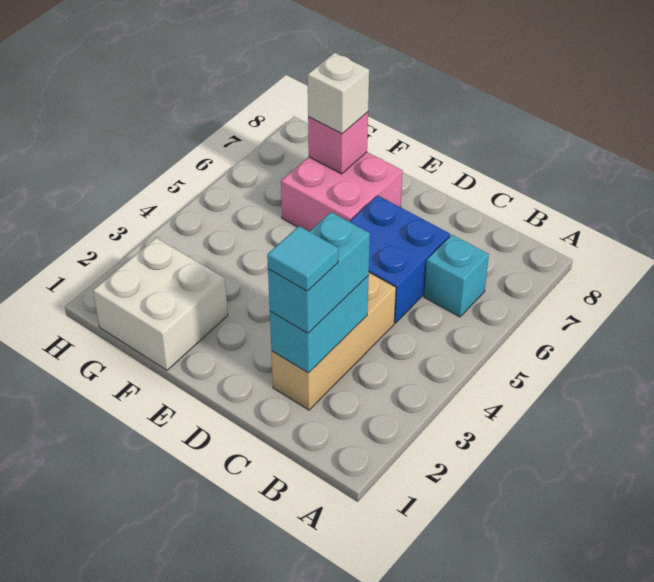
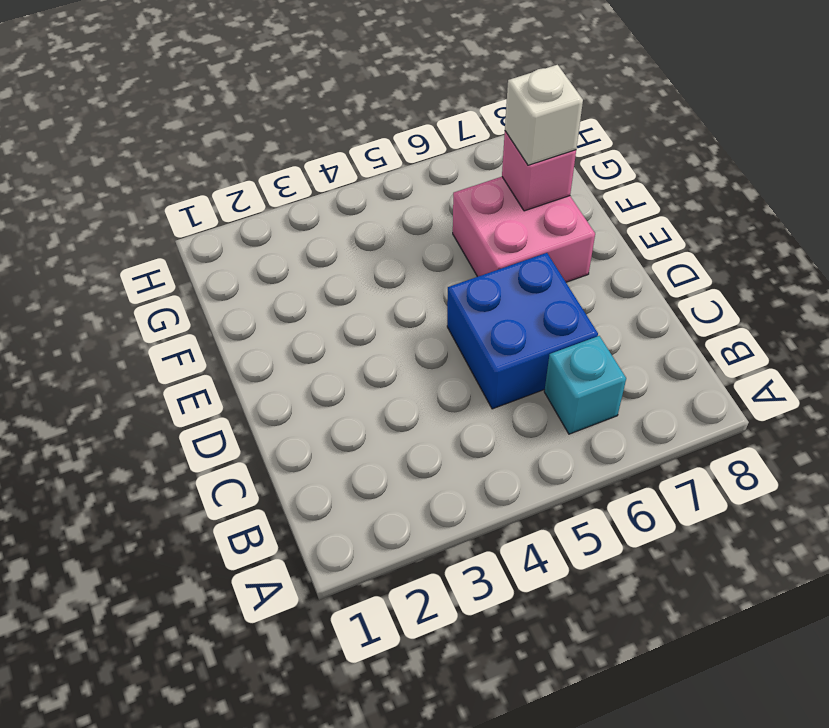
none -> tan brick C2:C4 level 1
none -> white brick F1:G2 level 1

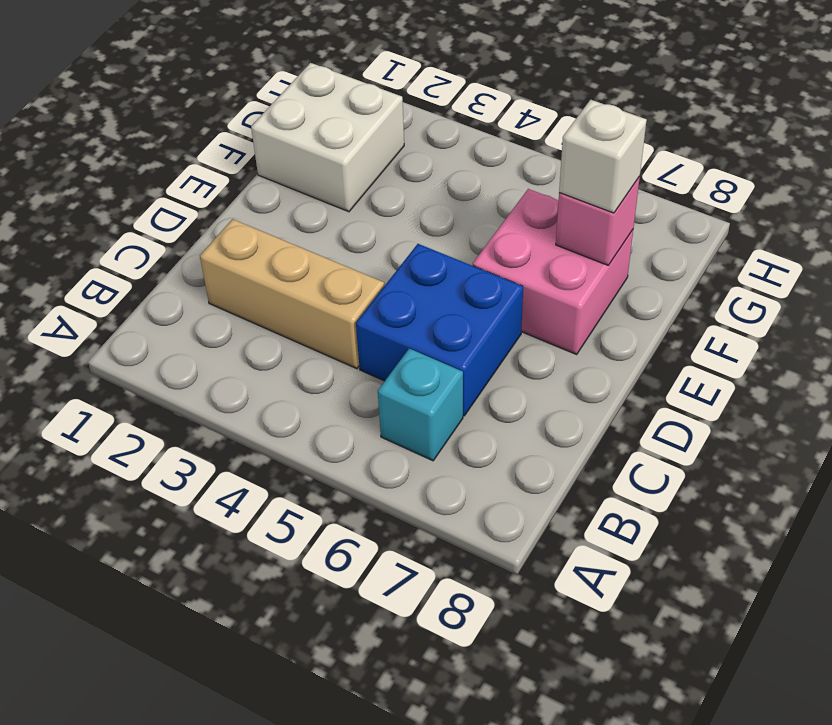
none -> cyan brick C2:C3 level 2
none -> cyan brick C2:C3 level 3

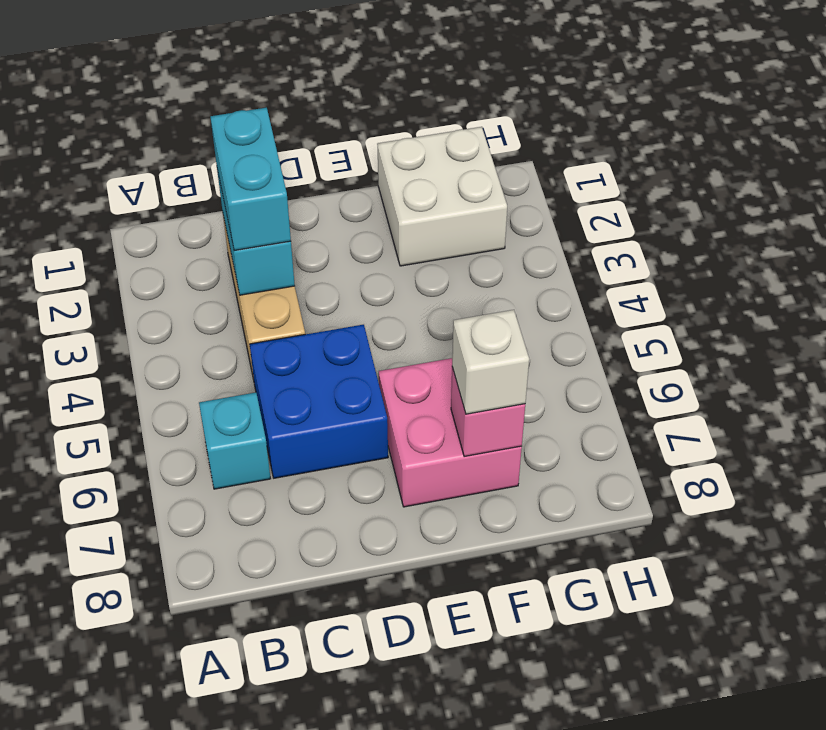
none -> cyan tile C2 level 4

